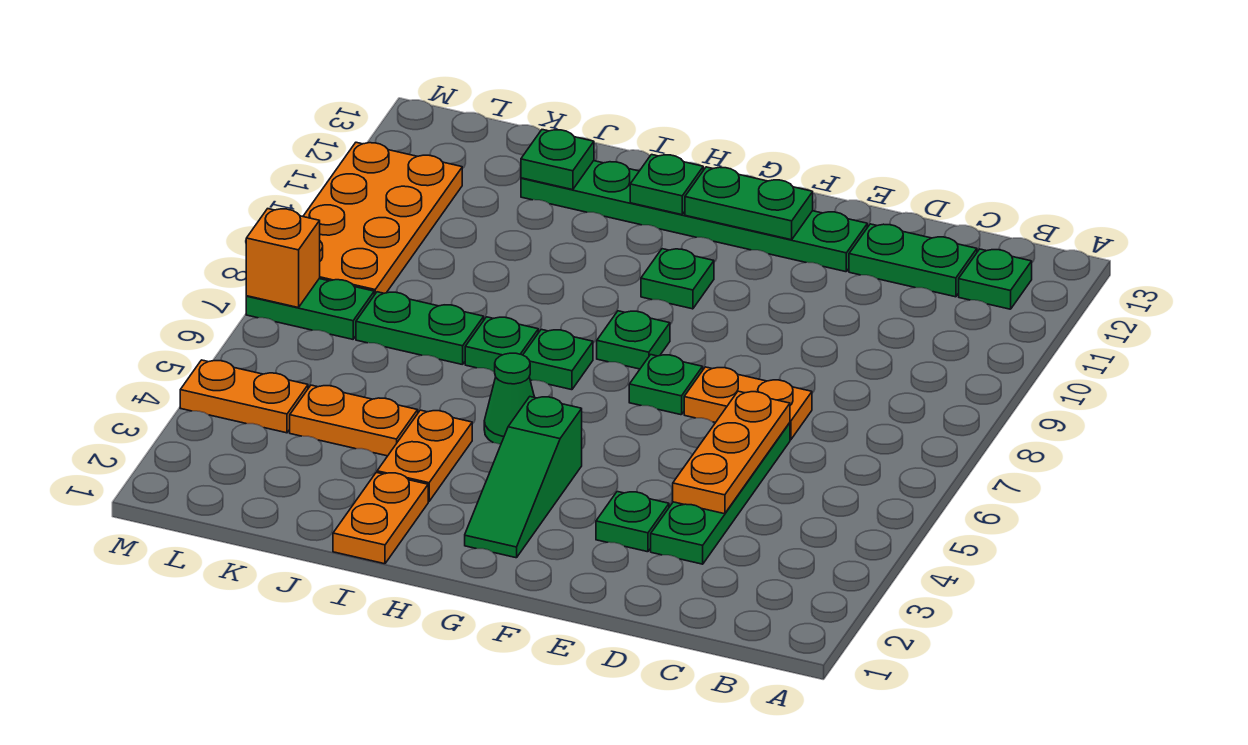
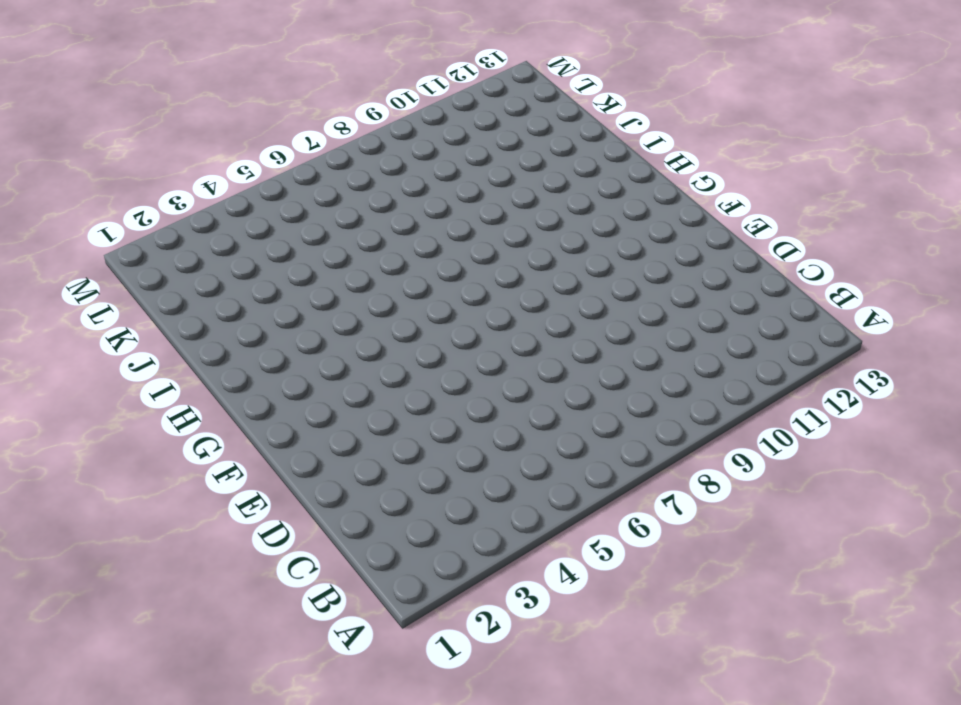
none -> green plate B12 level 1
none -> green plate C12:D12 level 1
none -> green plate D3:D6 level 1

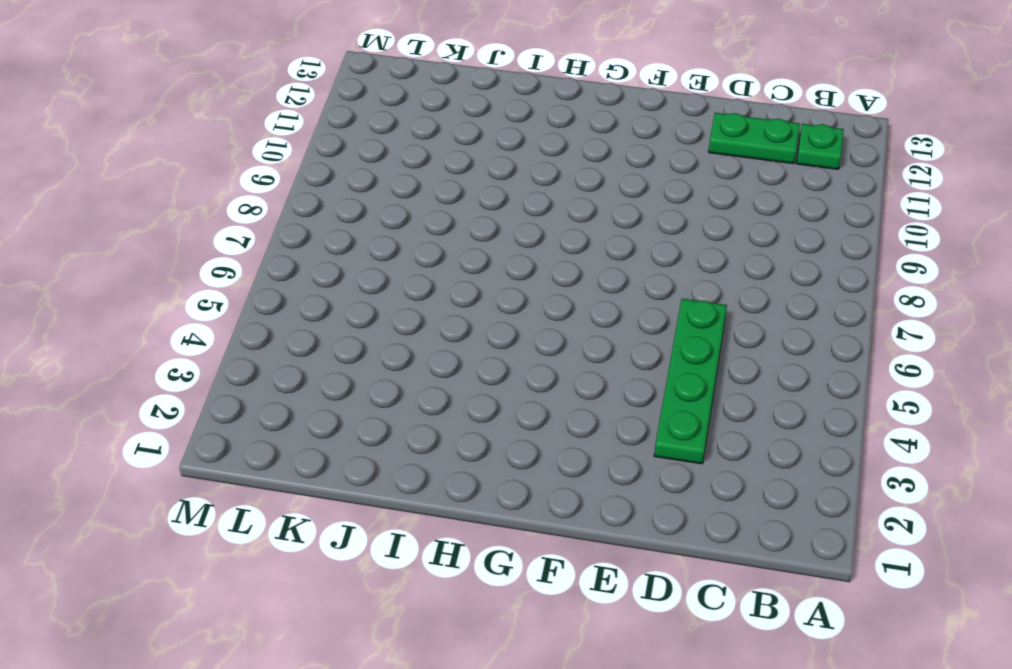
none -> orange plate D7:E7 level 1
none -> green plate E3 level 1
none -> green plate E12:J12 level 1

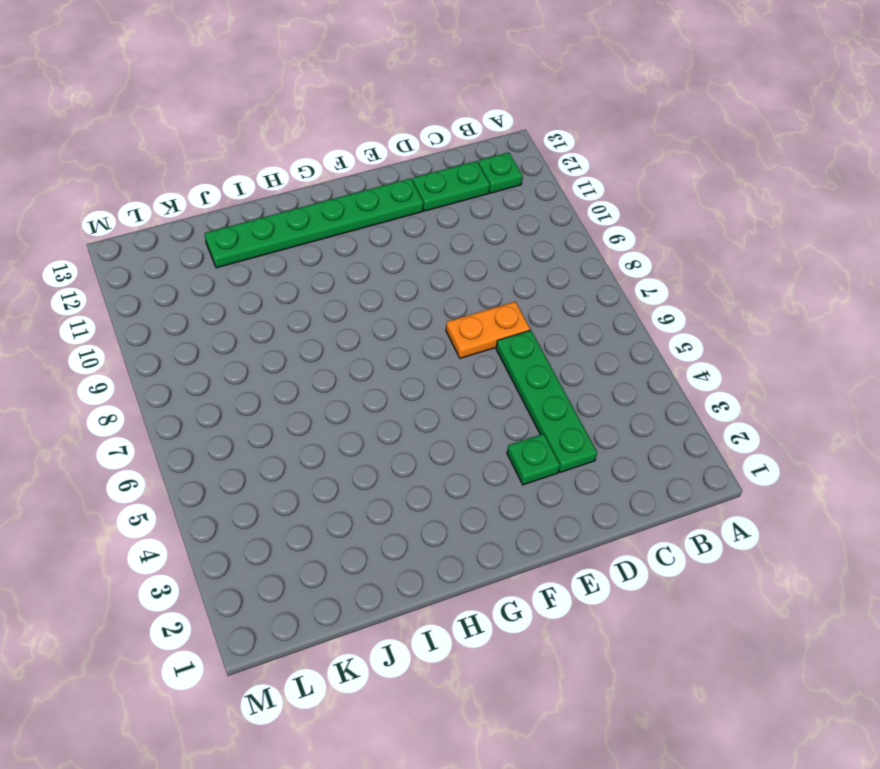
none -> green plate F7 level 1
none -> green slope G2:G4 level 1 top 4
none -> green plate G8 level 1

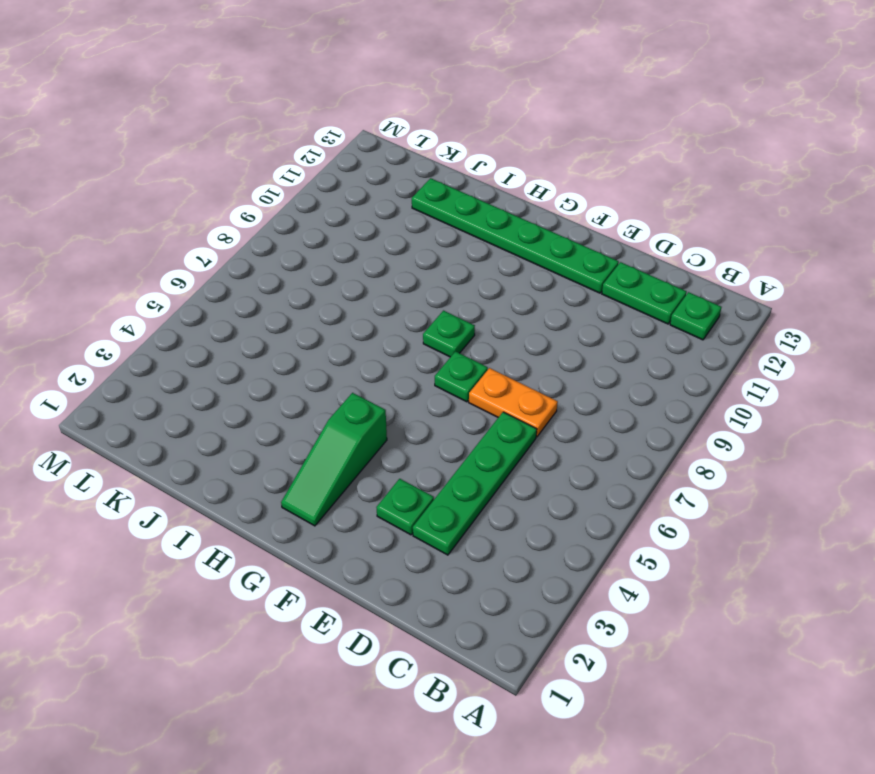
none -> green plate G10 level 1
none -> green cone H5 level 1
none -> green plate H7 level 1

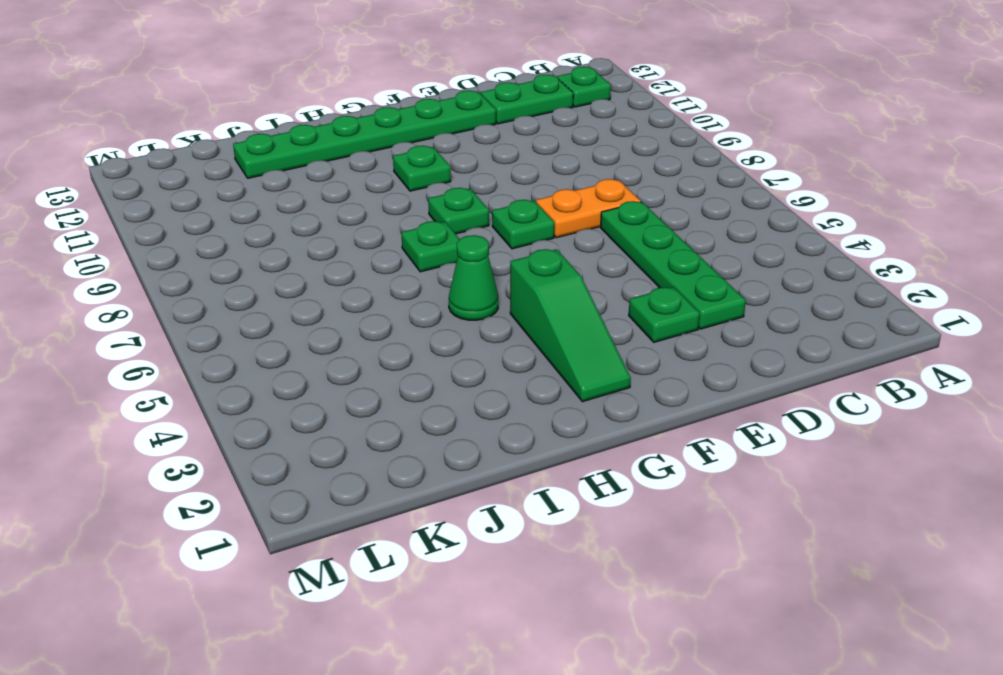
none -> orange plate I1:I2 level 1
none -> orange plate I3:I4 level 1
none -> green plate I7 level 1

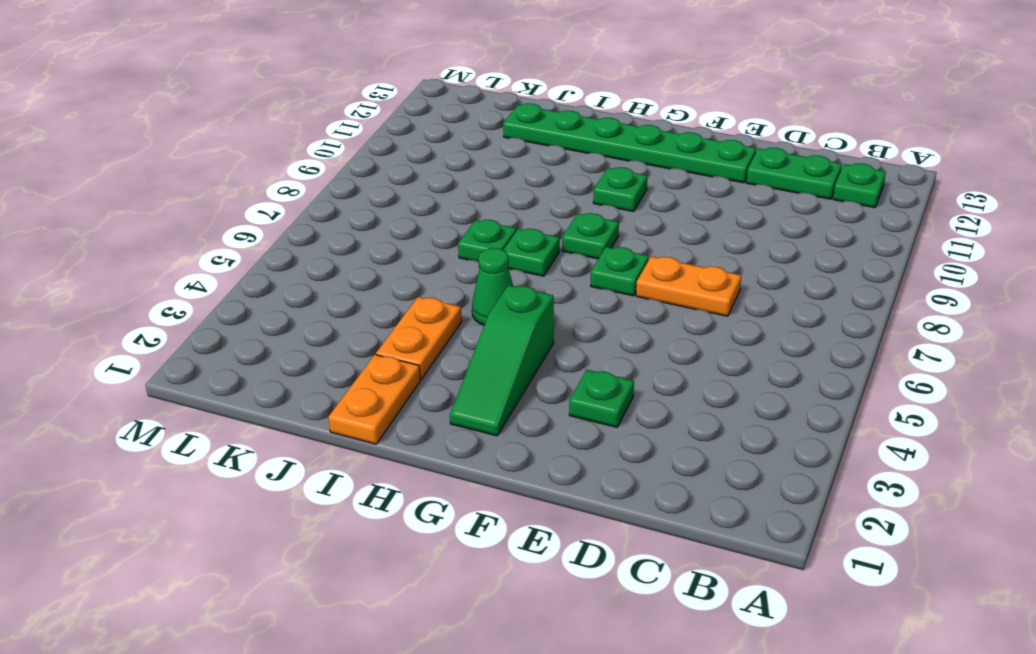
none -> green plate D3:D6 level 1
none -> orange plate J4:K4 level 1
none -> green plate J7:K7 level 1

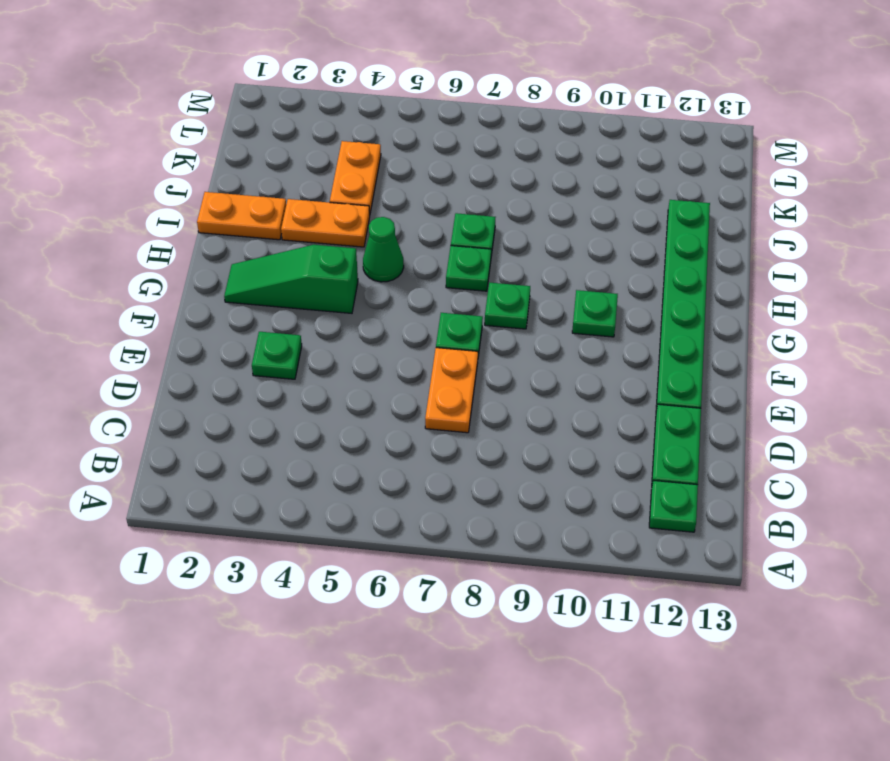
none -> green plate D3:D6 level 1
none -> green plate J7:K7 level 1
none -> orange plate L4:M4 level 1

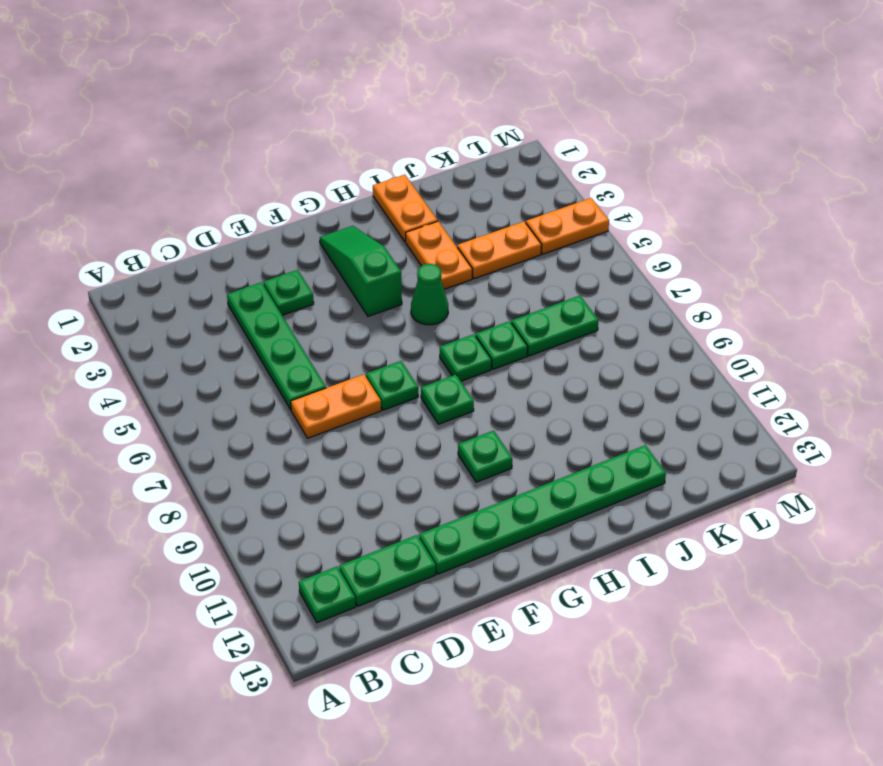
none -> green plate L7:M7 level 1
none -> orange plate L8:M11 level 1
none -> orange plate D4:D6 level 2

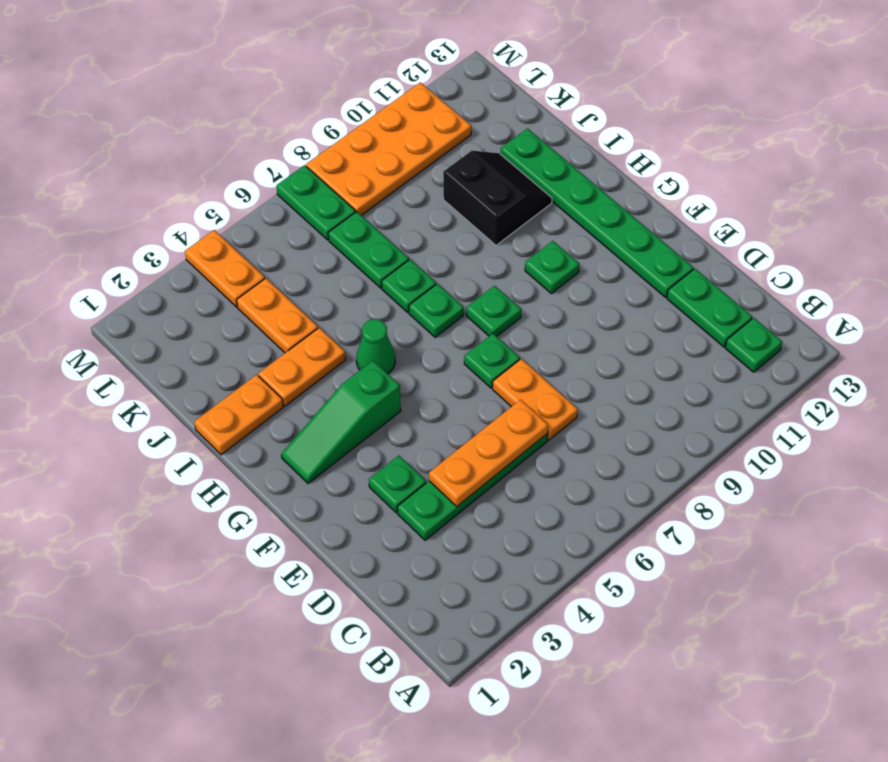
black slope I10:J11 level 1 top 10 -> none
none -> green plate F12:G12 level 2
none -> green plate H12 level 2
none -> green plate J12 level 2

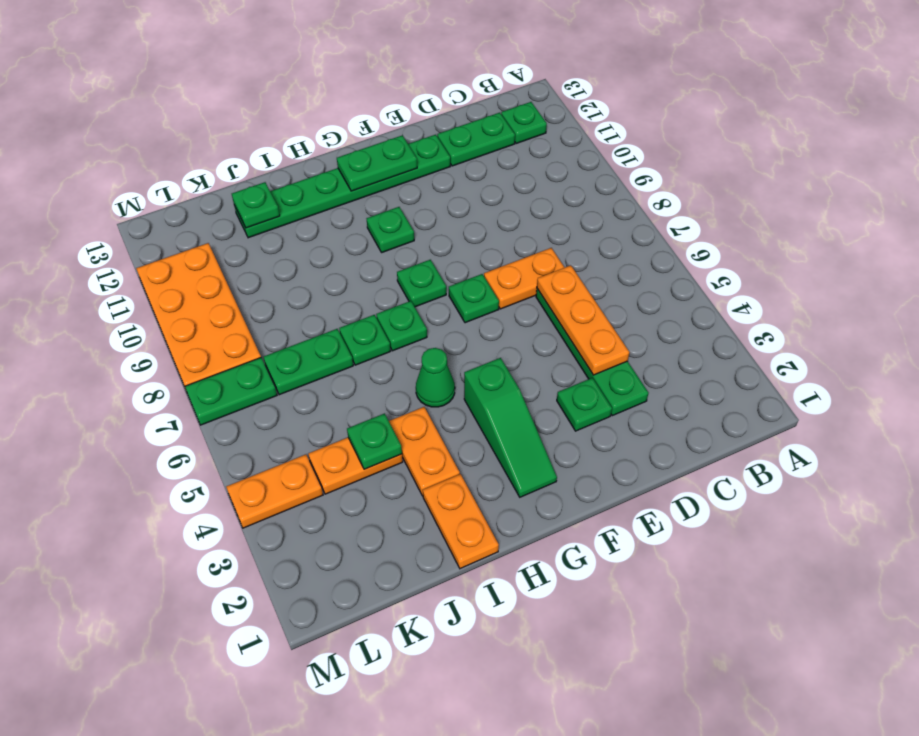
green plate J4 level 2 -> green plate H12 level 2
none -> orange brick M7 level 2

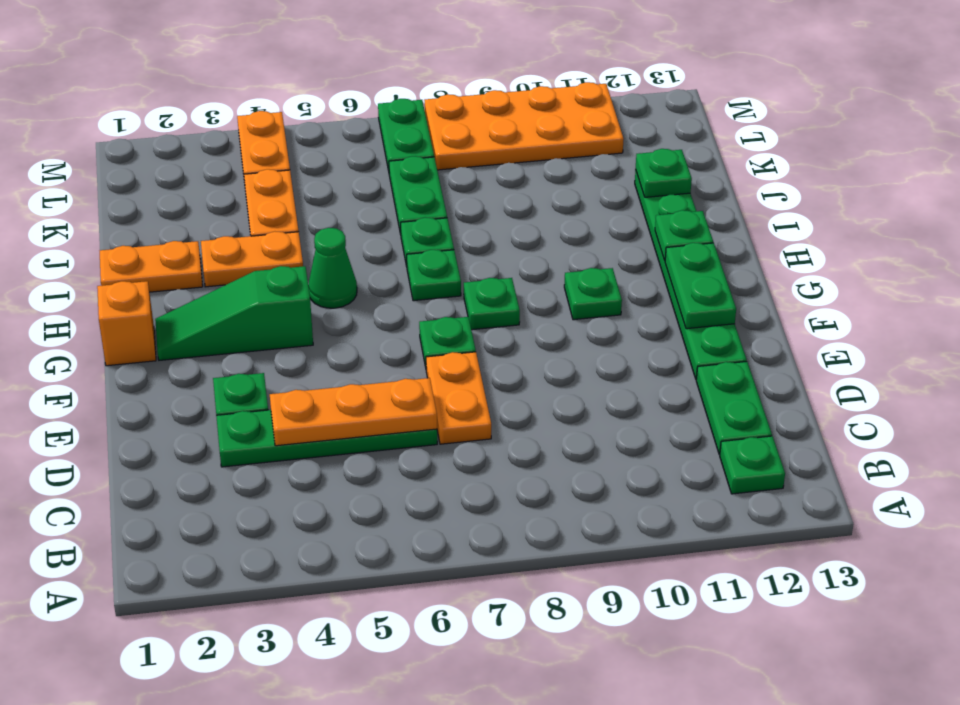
orange brick G1 level 1 -> orange brick M7 level 2

